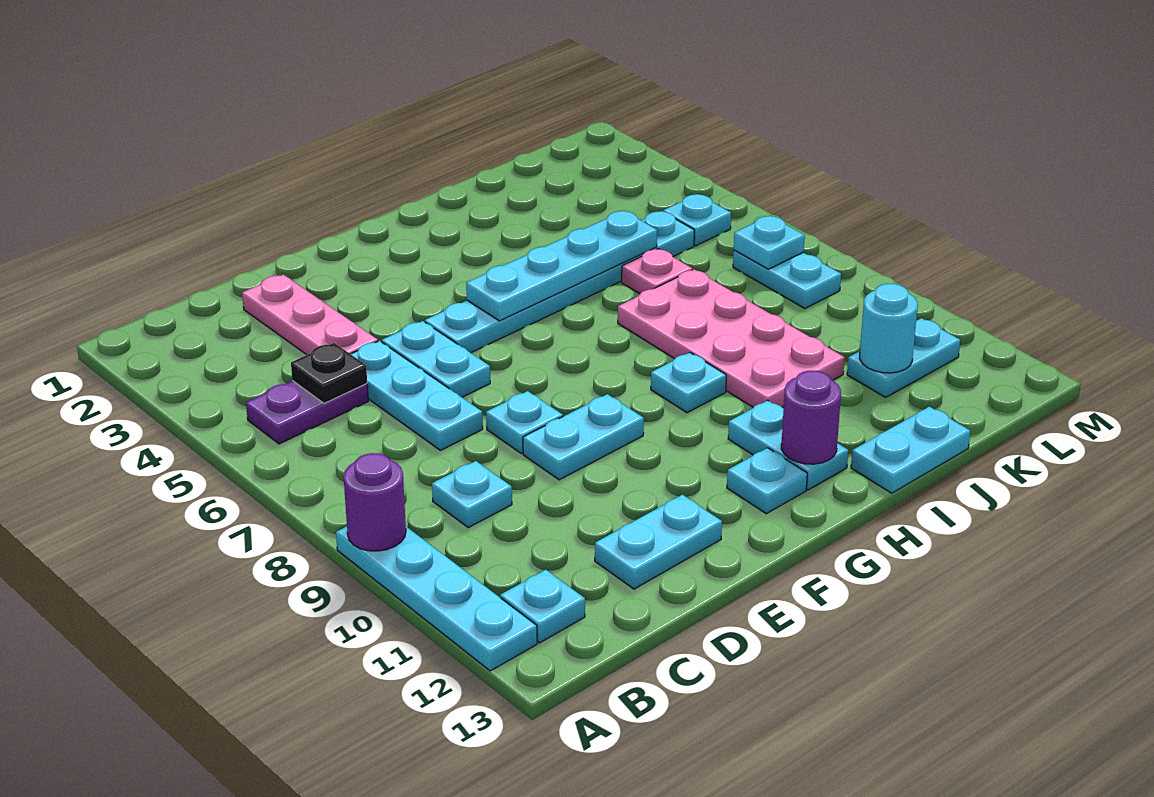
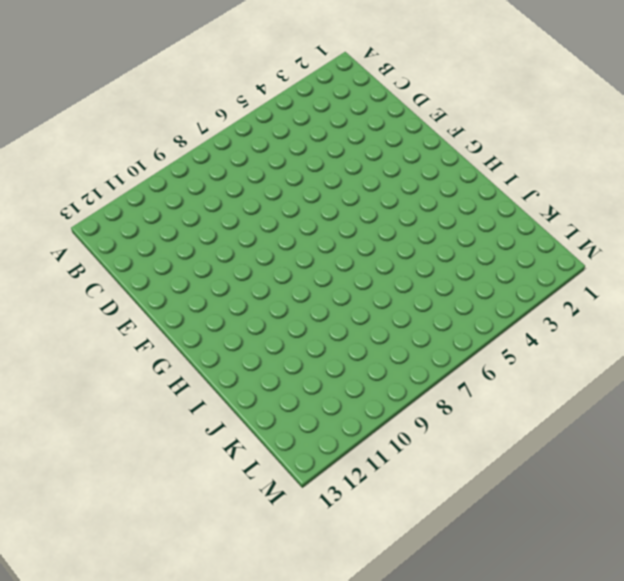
none -> cyan plate A9:A12 level 1
none -> purple plate B5:C5 level 1
none -> cyan plate B12 level 1

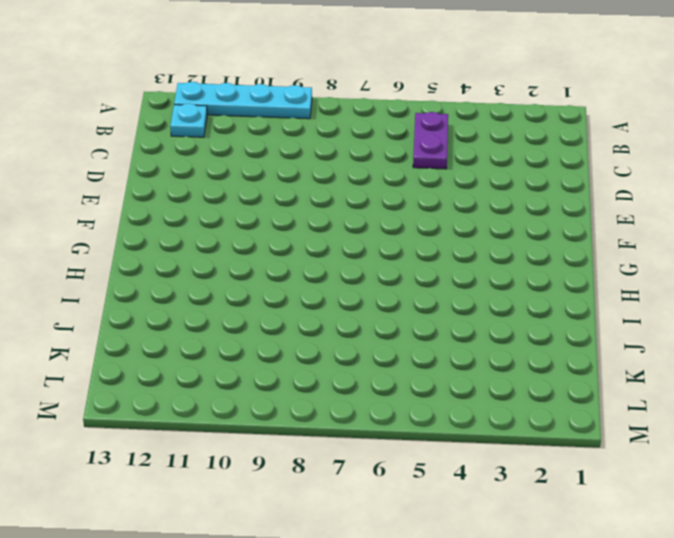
none -> cyan plate C9 level 1
none -> pink plate D2:D4 level 1
none -> cyan plate D5:D7 level 1

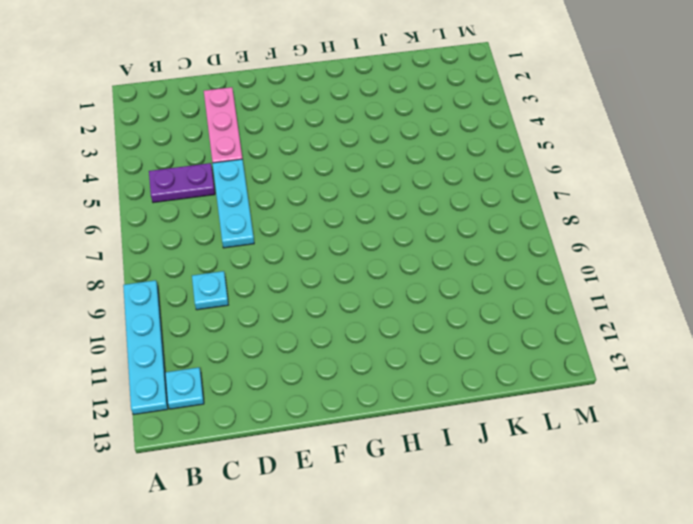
none -> cyan plate D12:E12 level 1
none -> cyan plate E5:E6 level 1
none -> cyan plate E8 level 1

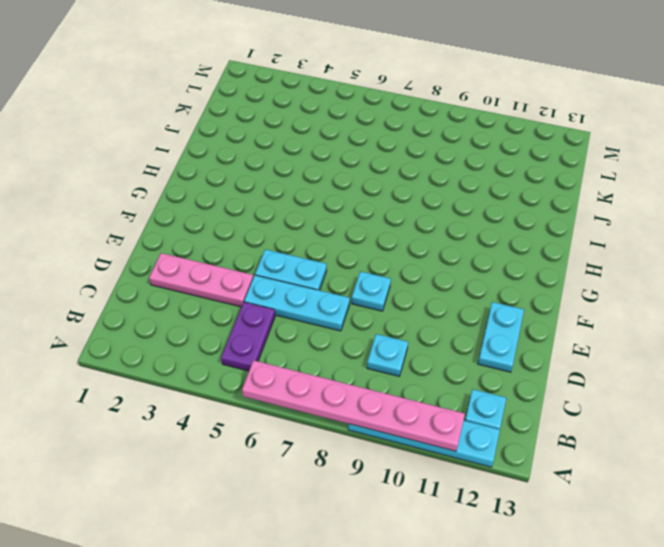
pink plate A6:A11 level 2 -> purple round brick A9 level 2
none -> cyan plate E9:F9 level 1
none -> cyan plate F5:K5 level 1
none -> cyan plate G12 level 1

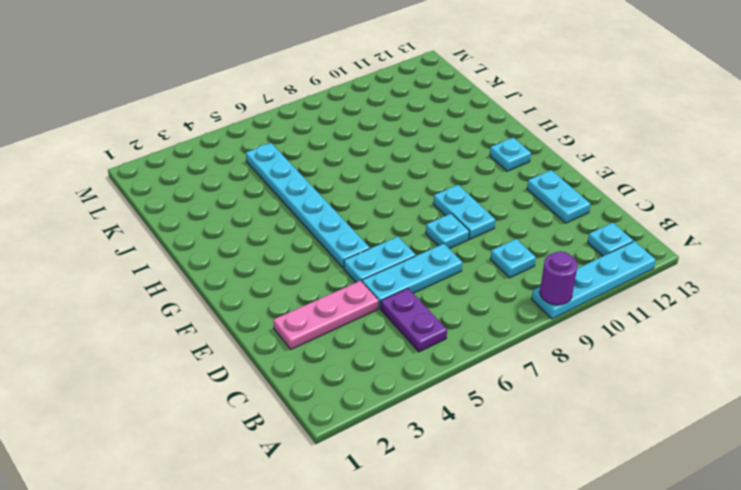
none -> cyan plate H9 level 1
none -> cyan plate H11:H12 level 1
none -> pink plate I7:J10 level 1

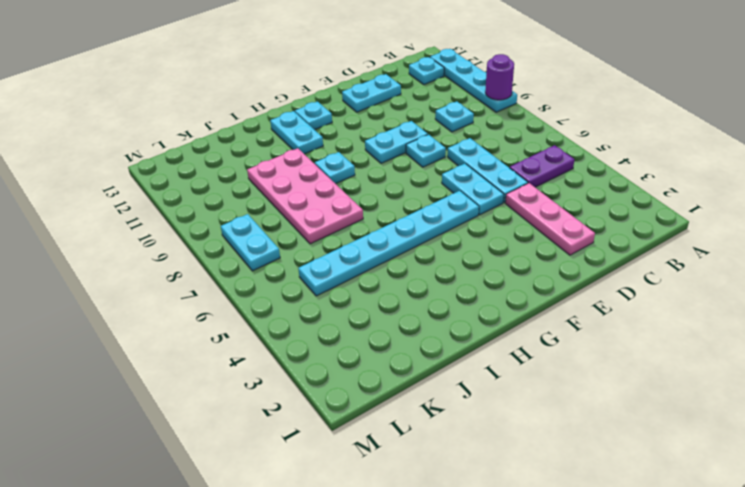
none -> cyan plate I13:J13 level 1
none -> pink plate J6 level 1
none -> cyan plate K11:L11 level 1

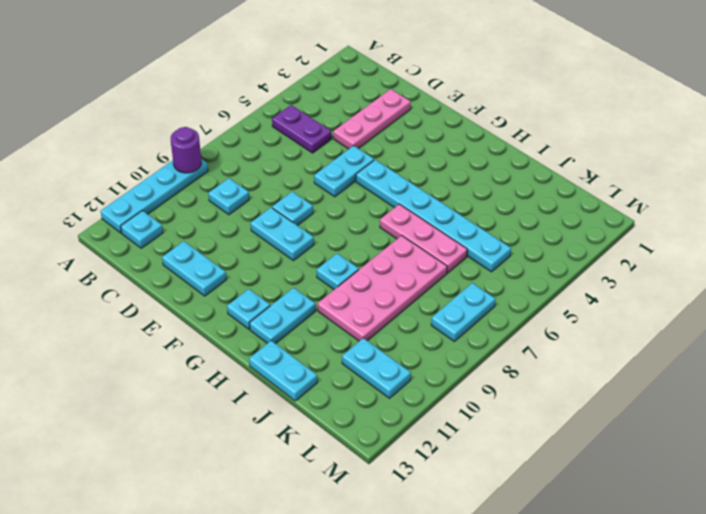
pink plate H6:J6 level 1 -> pink plate J6 level 1
none -> cyan plate D5:D7 level 1
none -> cyan plate L5 level 1
none -> black plate C5 level 2

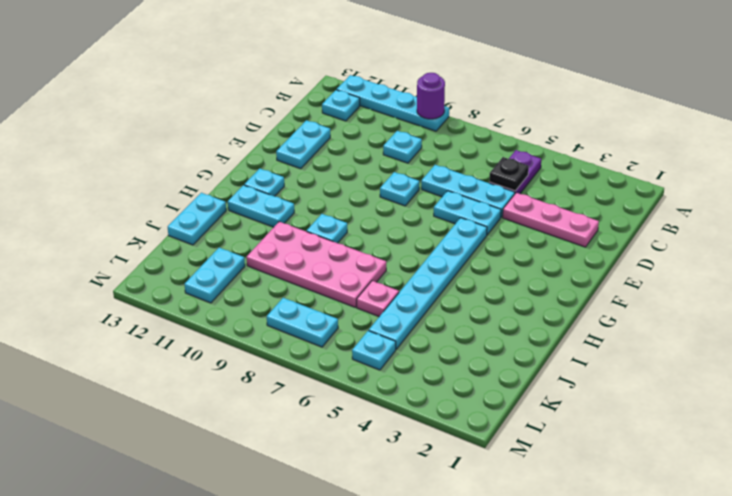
none -> cyan plate E9:F9 level 1
none -> cyan plate G5:J5 level 2
none -> purple round brick H12 level 2

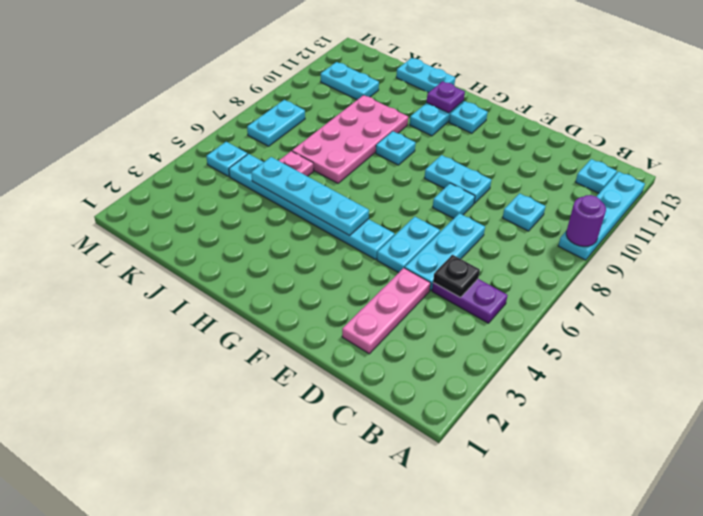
purple plate H12 level 2 -> purple round brick H12 level 2
none -> cyan plate D12:E12 level 1
none -> cyan round brick K11 level 2
none -> cyan plate L7 level 2

